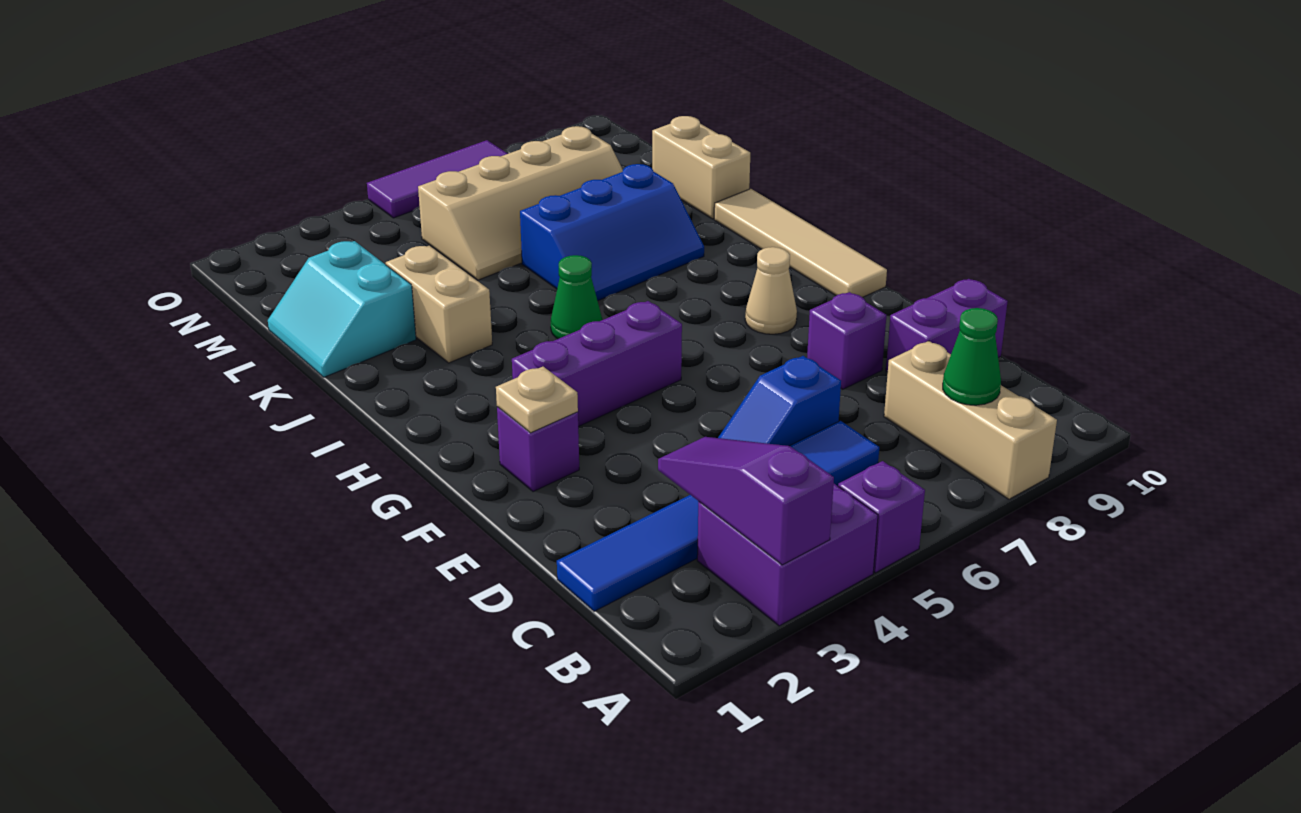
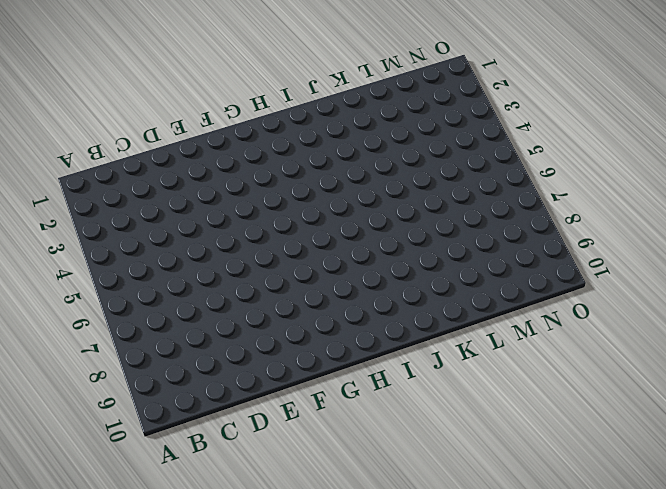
none -> purple brick A3:B4 level 1
none -> purple brick A5 level 1
none -> tan brick A8:C8 level 1

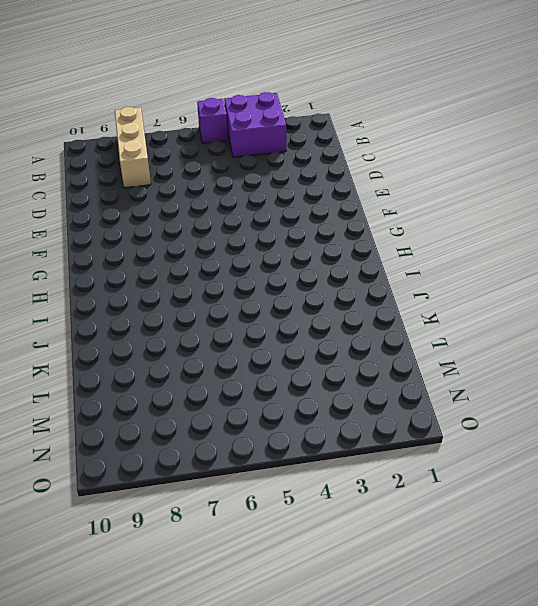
none -> blue tile C1:C6 level 1
none -> blue slope D5:D6 level 1 top 6
none -> purple brick D9:D10 level 1

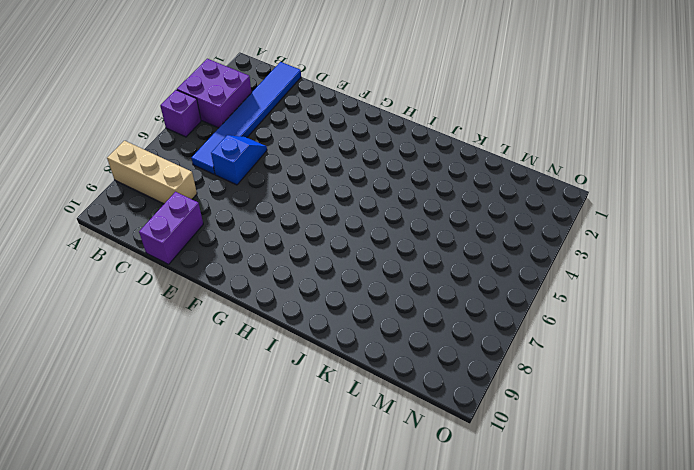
none -> purple brick E8 level 1
none -> purple brick F2 level 1
none -> purple brick G3:G5 level 1

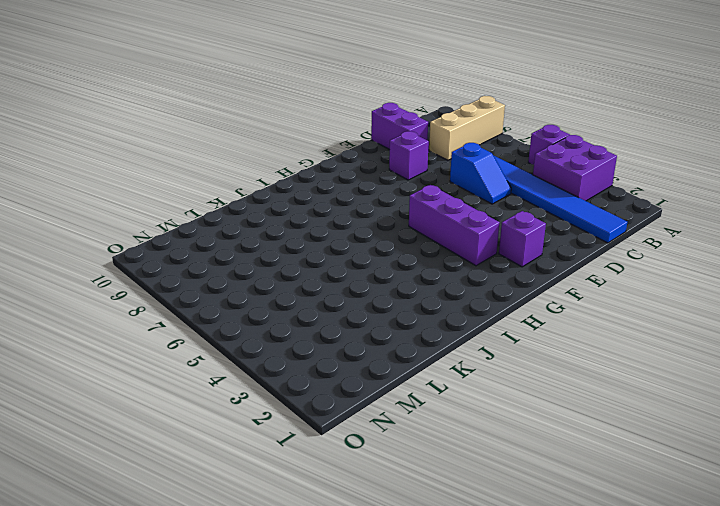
none -> tan cone G8 level 1
none -> tan tile G10:J10 level 1
none -> green cone I5 level 1

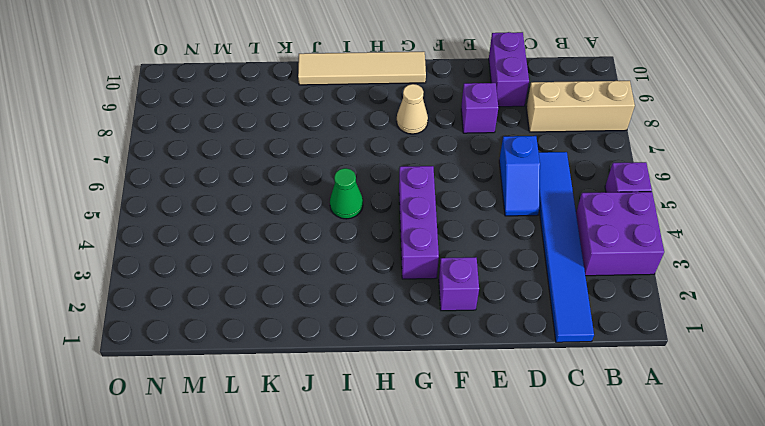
none -> tan brick J3:K3 level 1
none -> blue slope J6:K8 level 1 top K
none -> cyan slope K1:L2 level 1 top 2

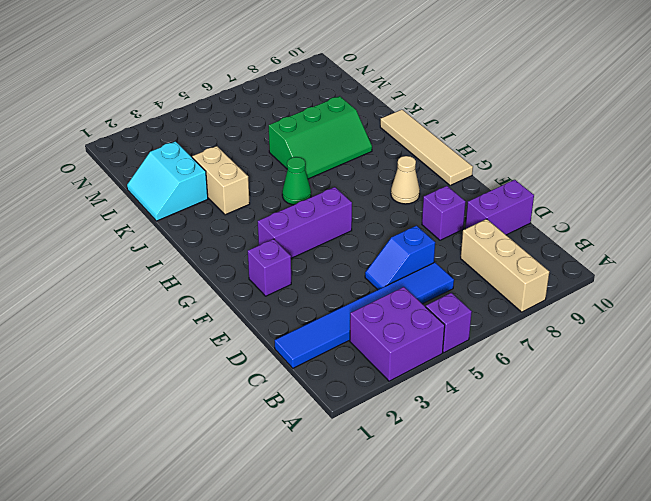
green slope J6:K8 level 1 top K -> blue slope J6:K8 level 1 top K
none -> tan brick K10:L10 level 1
none -> tan slope L5:M8 level 1 top M
none -> purple tile O5:O7 level 1

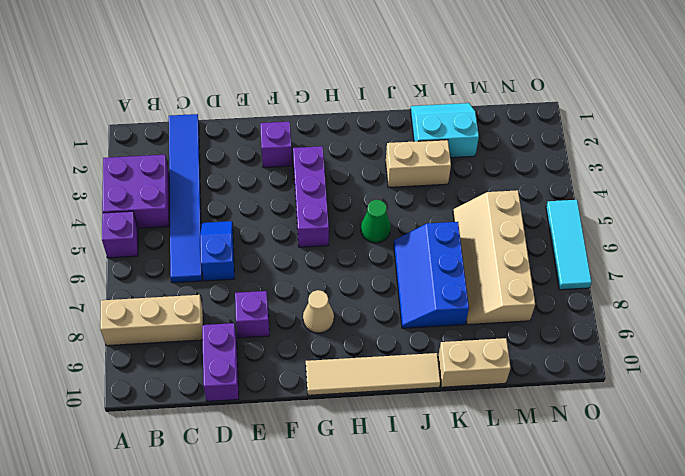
cyan tile O5:O7 level 1 -> purple tile O5:O7 level 1
none -> purple slope A3:C3 level 2 top A
none -> green cone B8 level 2
none -> tan plate F2 level 2

